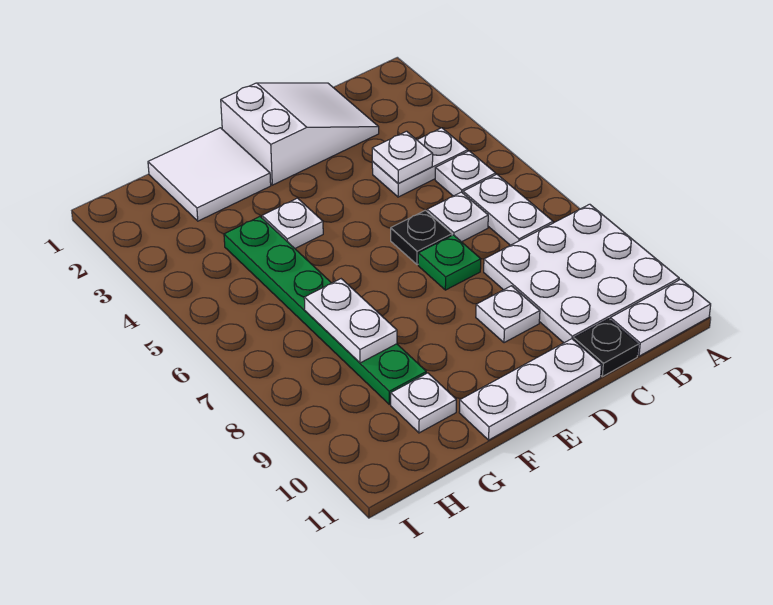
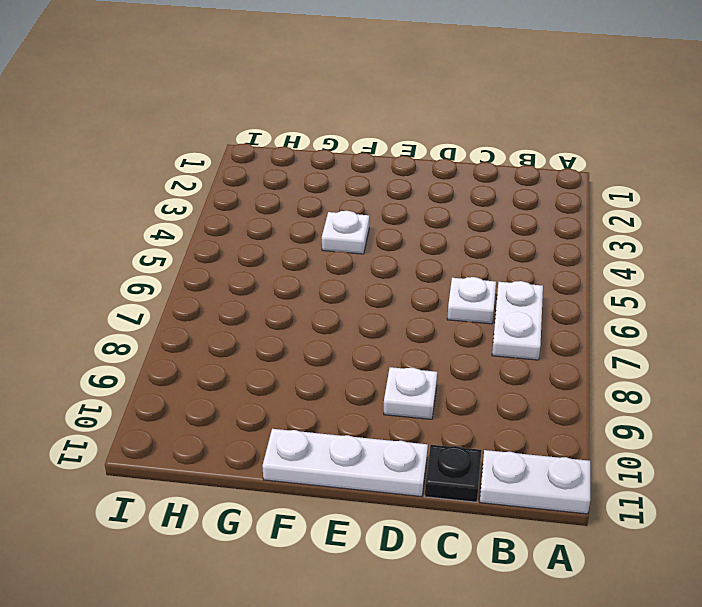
none -> white plate A8:C10 level 1
none -> white plate B4:C4 level 1
none -> white plate B5 level 1

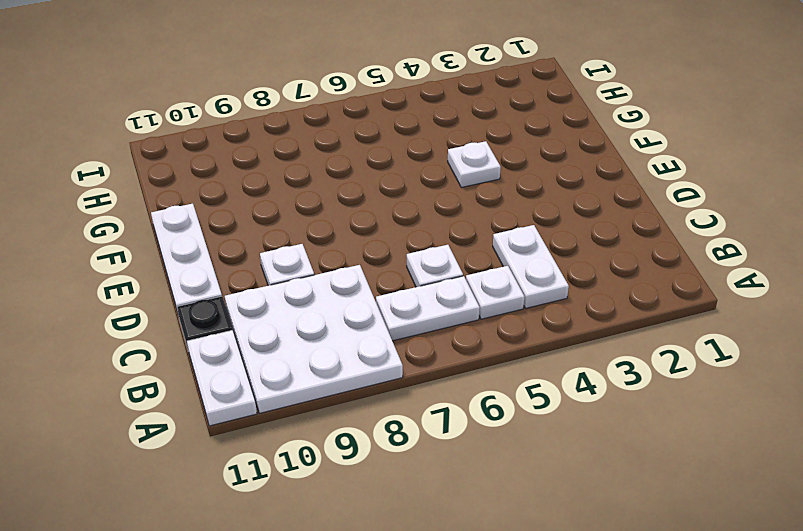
none -> white slope C1:E2 level 1 top E
none -> black plate D6 level 1
none -> green plate D7 level 1

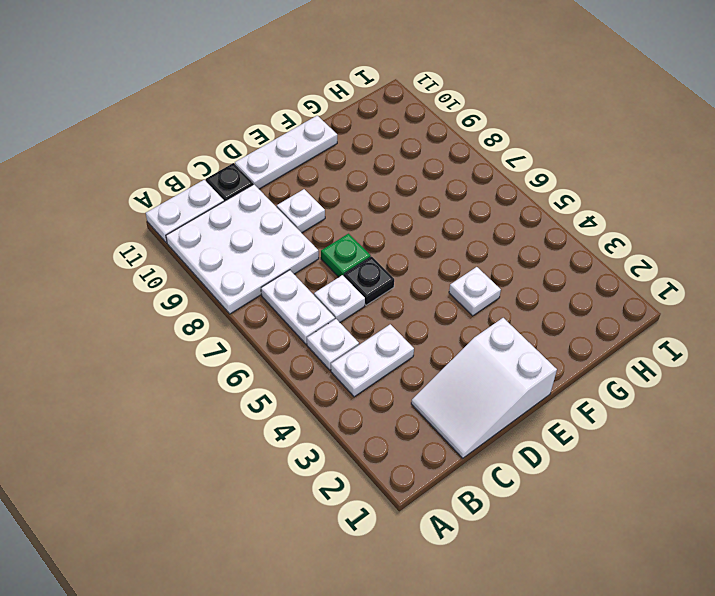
none -> white tile F1:G2 level 1
none -> green plate G4:G9 level 1
none -> white plate G10 level 1

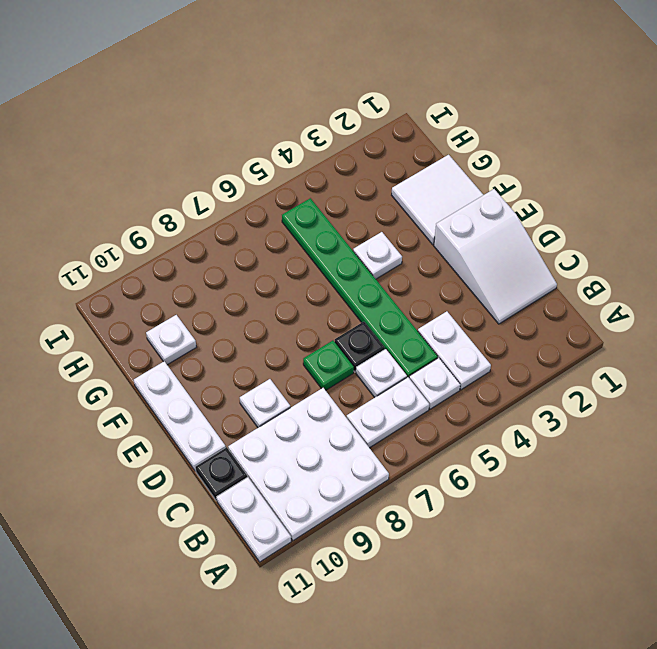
green plate C5:H5 level 1 -> green plate G4:G9 level 1
none -> white plate C4 level 2
none -> white plate G7:G8 level 2

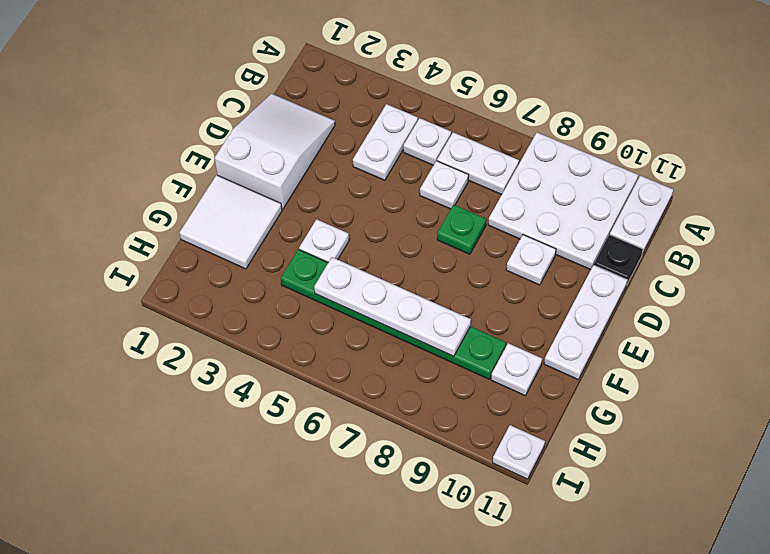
white plate G5:G8 level 2 -> white plate G7:G8 level 2
white plate I11 level 1 -> white plate C4 level 2
none -> black plate D6 level 1

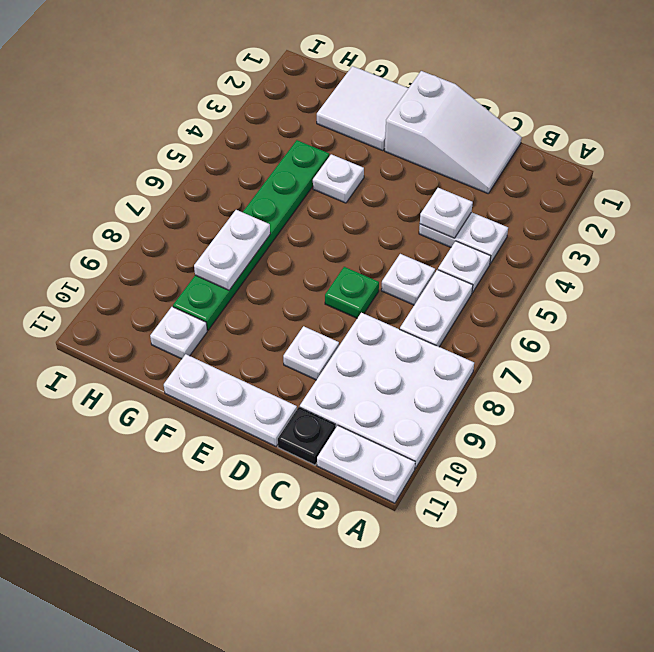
none -> black plate D6 level 1

